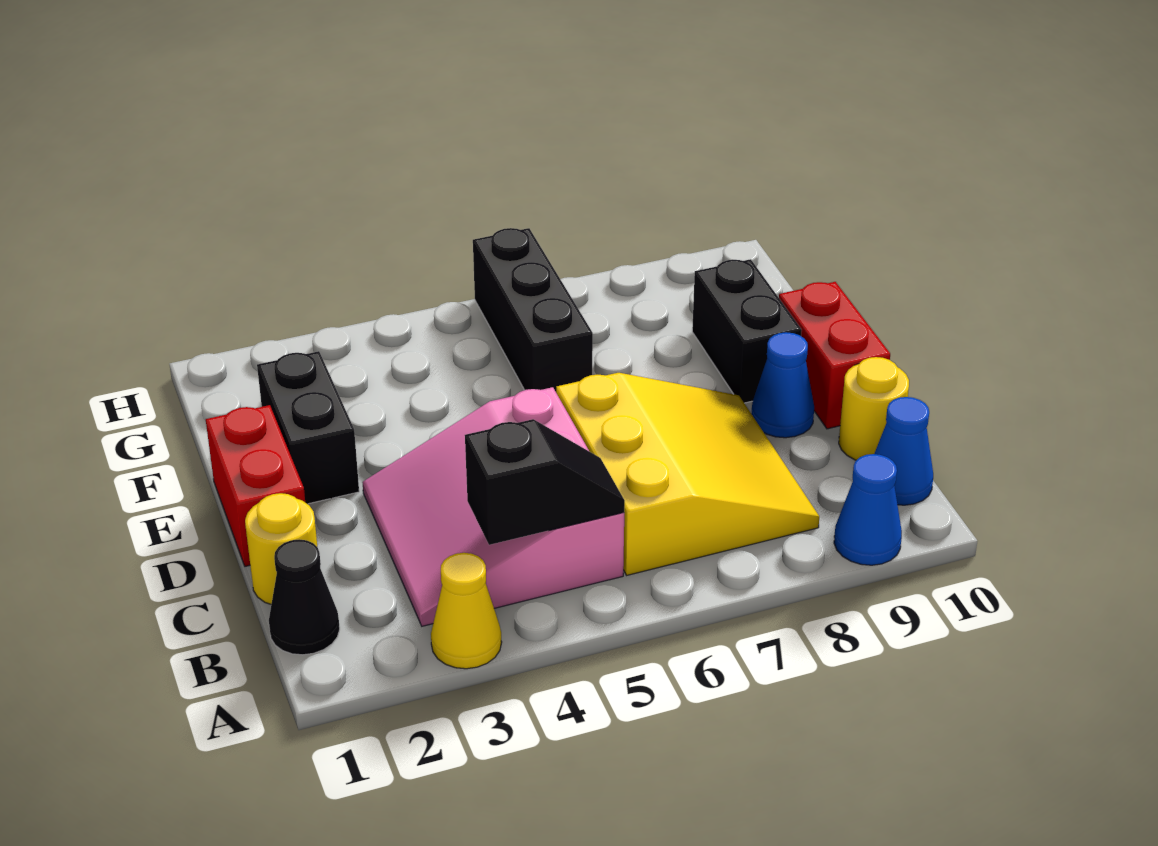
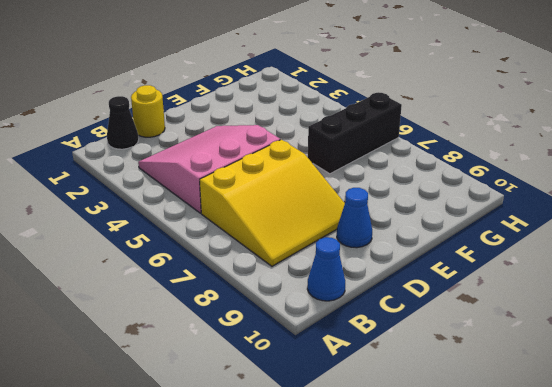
none -> yellow cone A3 level 1
none -> blue cone A9 level 1
none -> yellow round brick C10 level 1

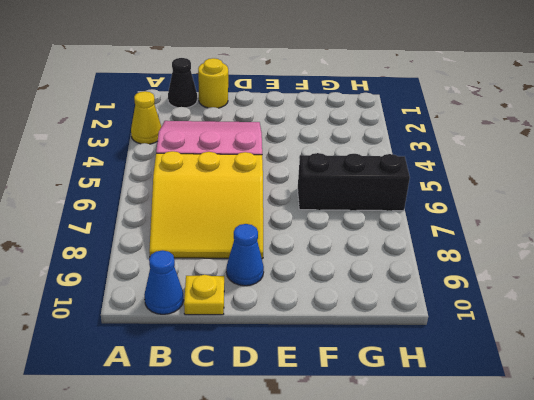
yellow plate C10 level 1 -> yellow round brick C10 level 1
none -> blue cone A9 level 1
none -> red brick D1:E1 level 1
none -> red brick D10:E10 level 1

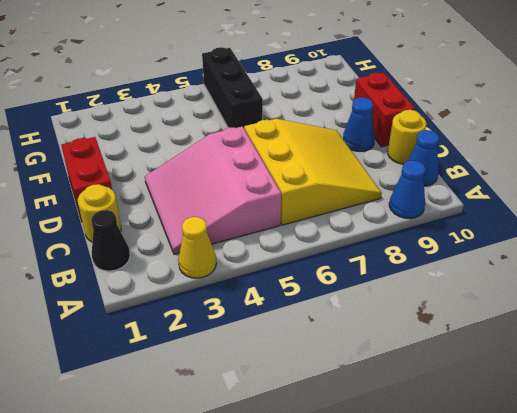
none -> black brick E2:F2 level 1
none -> black brick E9:F9 level 1
none -> black slope B4:B5 level 2 top 4

